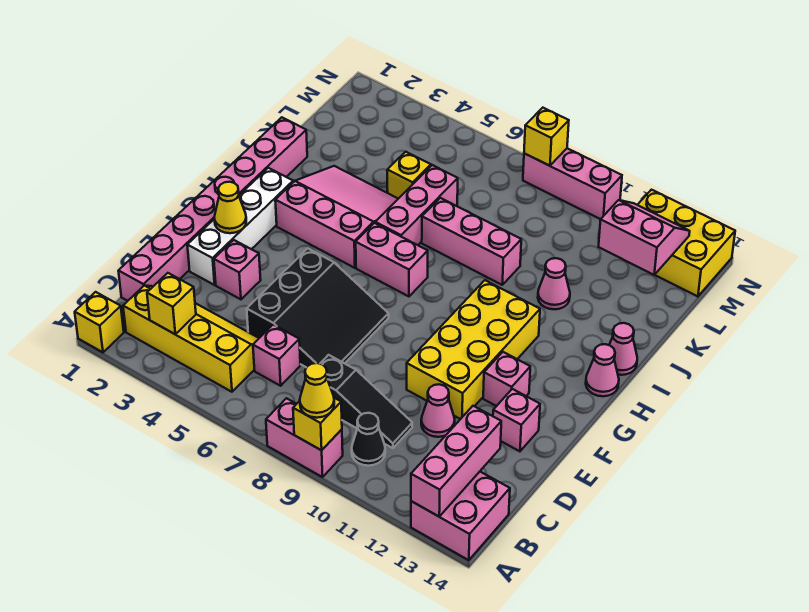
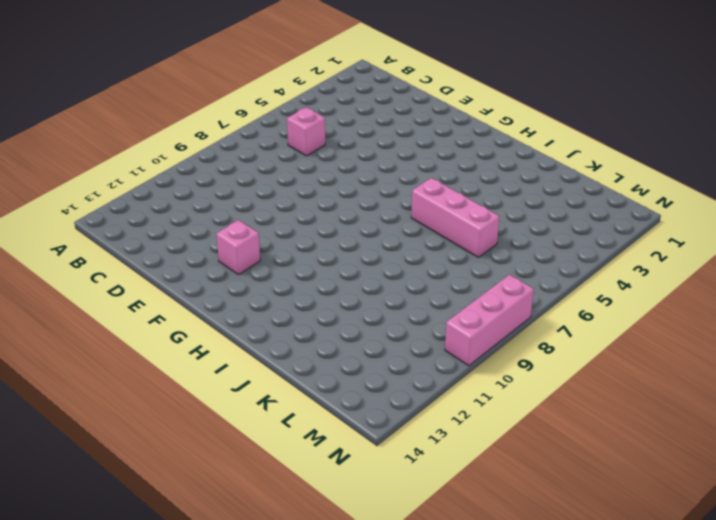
none -> yellow brick A1 level 1
none -> pink brick A8:A9 level 1
none -> pink brick A13:B14 level 1
none -> yellow slope B2:C5 level 1 top B

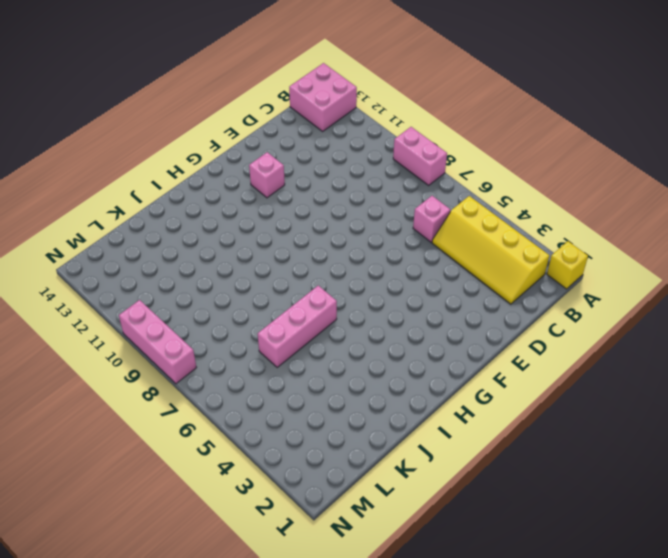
none -> black cone B10 level 1
none -> pink brick C1:J1 level 1
none -> black slope C8:C10 level 1 top 8
none -> black slope D5:F7 level 1 top 5

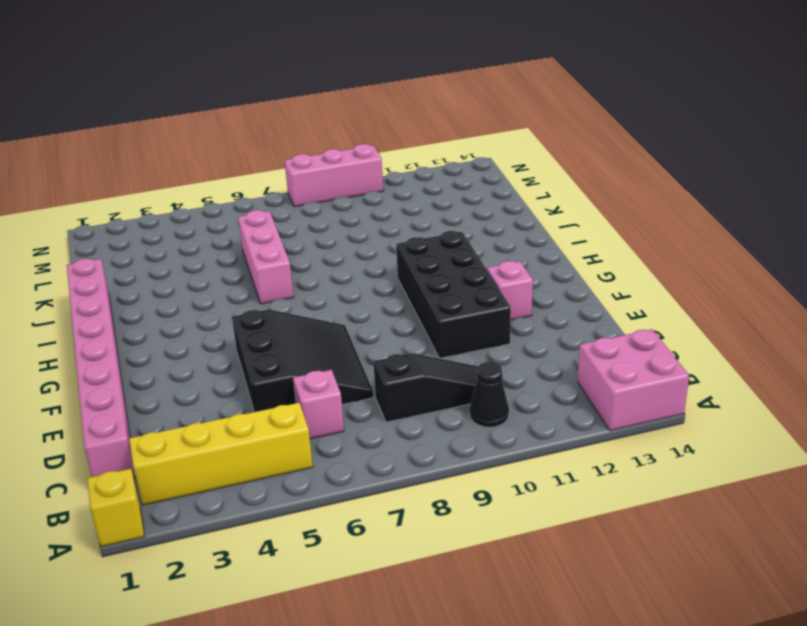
black brick E10:H11 level 1 -> yellow brick E10:H11 level 1
none -> pink brick A8:A9 level 1
none -> pink cone D11 level 1
none -> white brick E2:H2 level 1
none -> pink brick E3 level 1

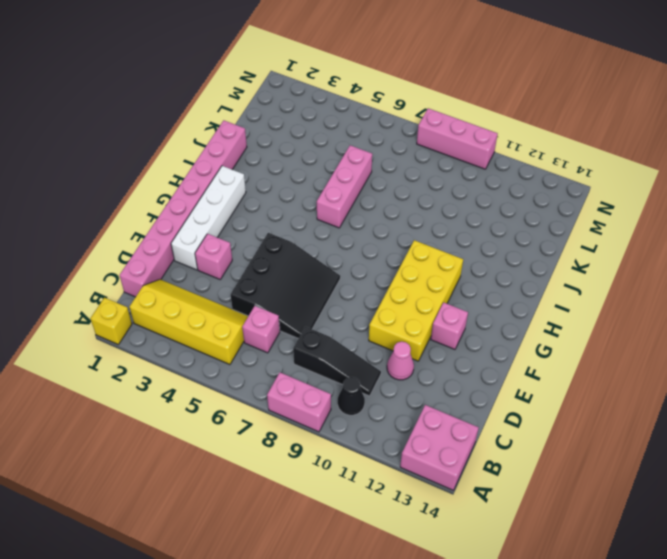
none -> pink brick E13 level 1
none -> pink slope H3:J5 level 1 top H
none -> pink brick H6:H7 level 1
none -> pink cone H14 level 1

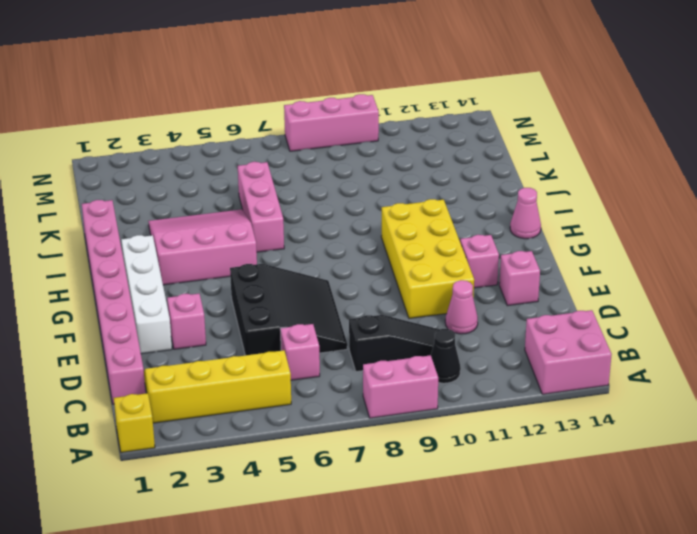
none -> pink brick H6:H7 level 1
none -> pink cone I14 level 1
none -> pink brick J7:J9 level 1
none -> pink cone J11 level 1

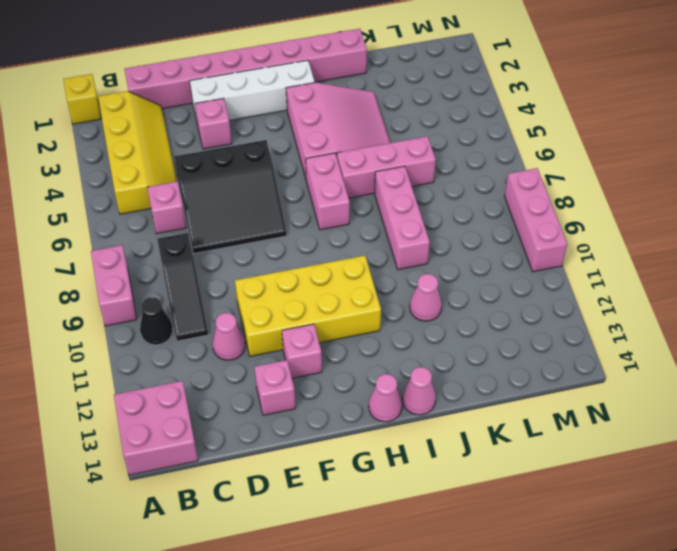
none -> yellow brick K5 level 1
none -> yellow brick M12:N14 level 1
none -> yellow brick A9 level 2
none -> pink brick A13:C13 level 2

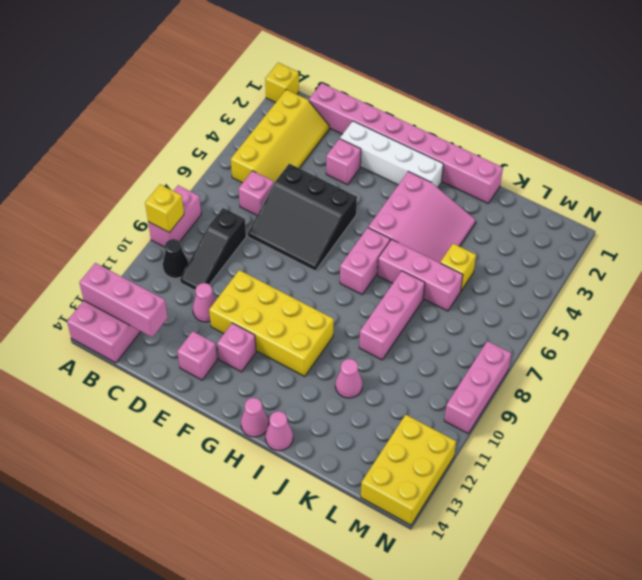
none -> yellow brick B3 level 2
none -> yellow cone F2 level 2
none -> pink slope L12:M13 level 2 top L
none -> yellow brick N8 level 2

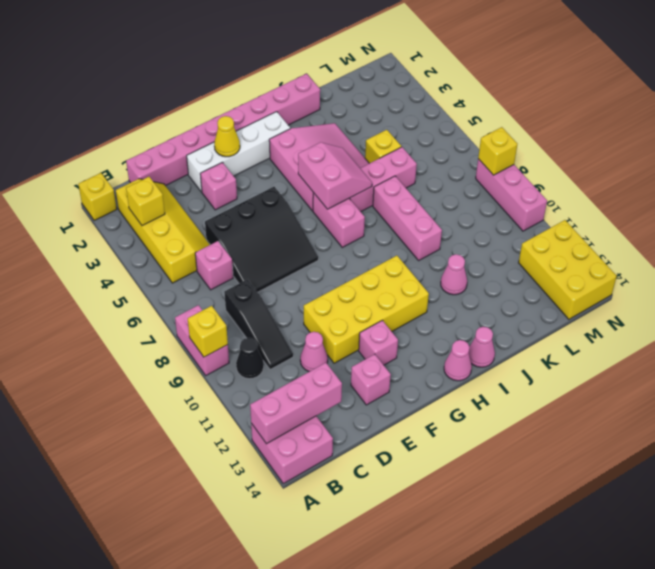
pink slope H5:I6 level 2 top H -> pink slope L12:M13 level 2 top L
none -> yellow cone A9 level 3

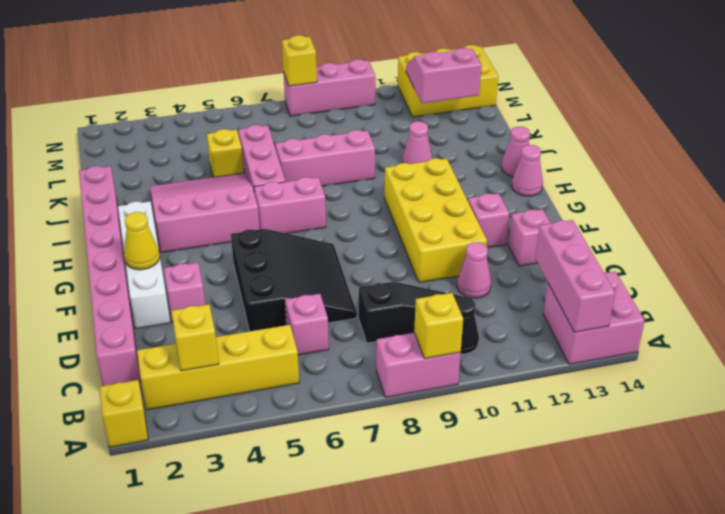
none -> yellow cone A9 level 3

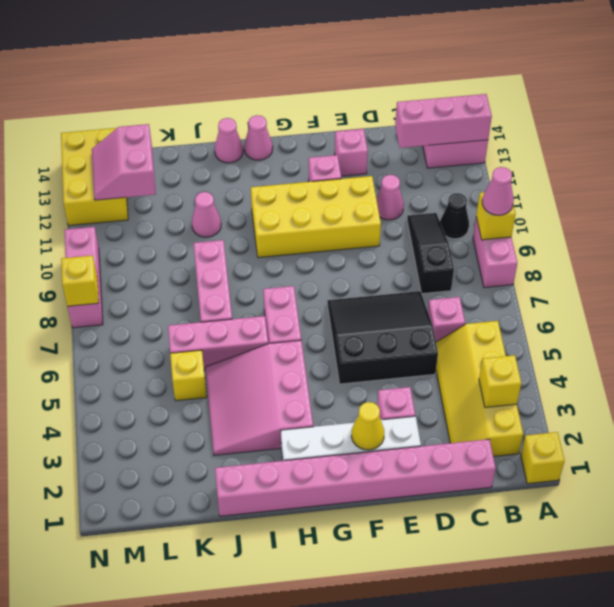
pink cone A9 level 3 -> yellow cone A9 level 3

